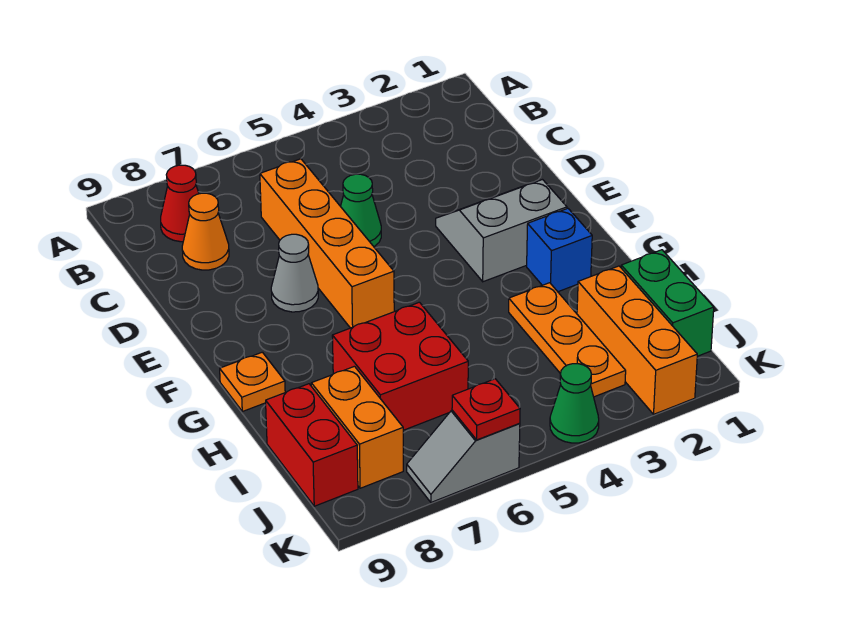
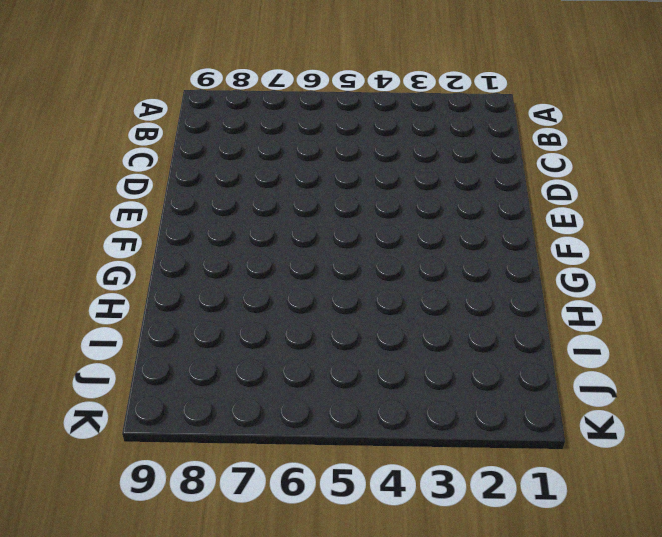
none -> red cone B8 level 1
none -> orange brick C6:F6 level 1
none -> orange cone C8 level 1

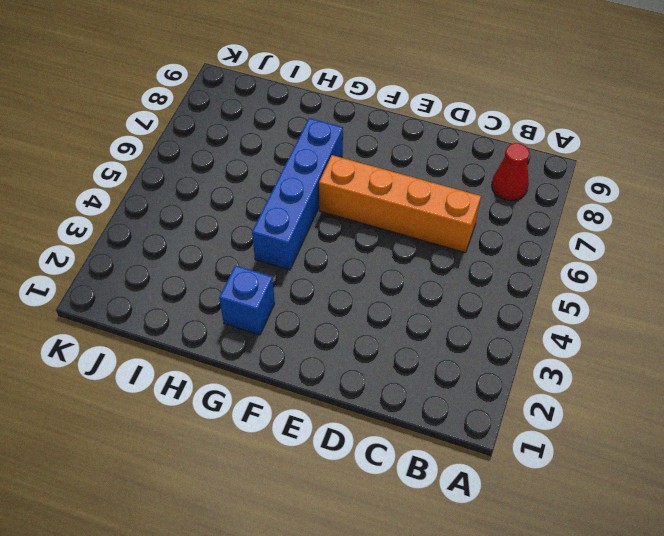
blue brick G4:G7 level 1 -> none
none -> orange cone C8 level 1
none -> green cone D5 level 1
none -> grey slope E2:F3 level 1 top F

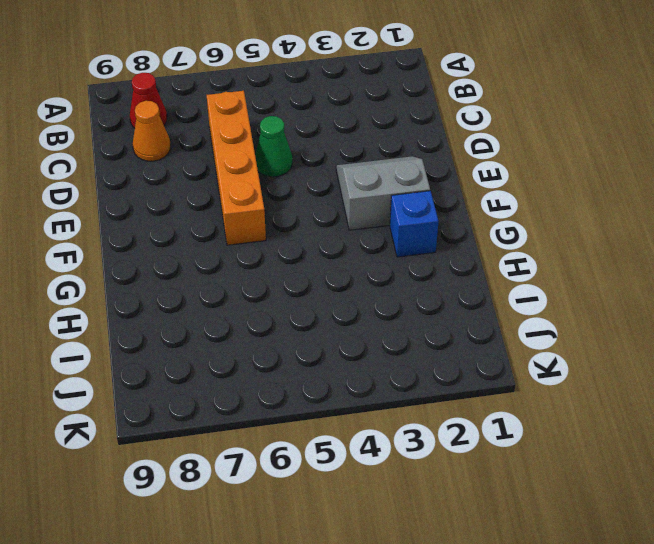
none -> grey cone E7 level 1
none -> orange plate G9 level 1
none -> orange plate H3:J3 level 1

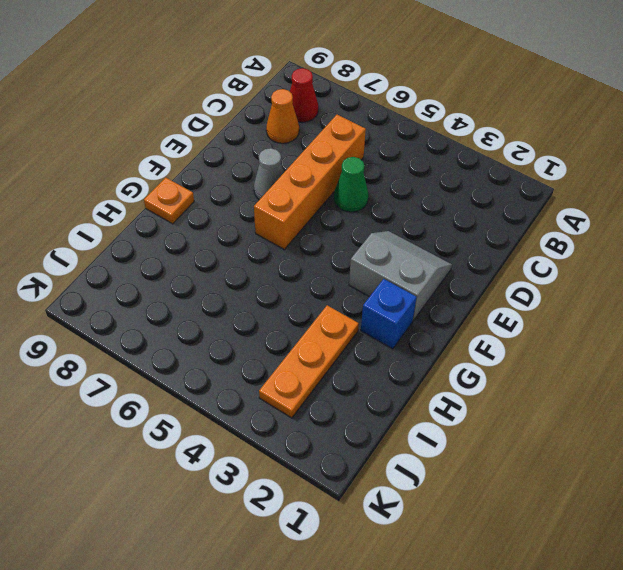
none -> red brick H6:I7 level 1
none -> green brick I1:J1 level 1
none -> orange brick I2:K2 level 1

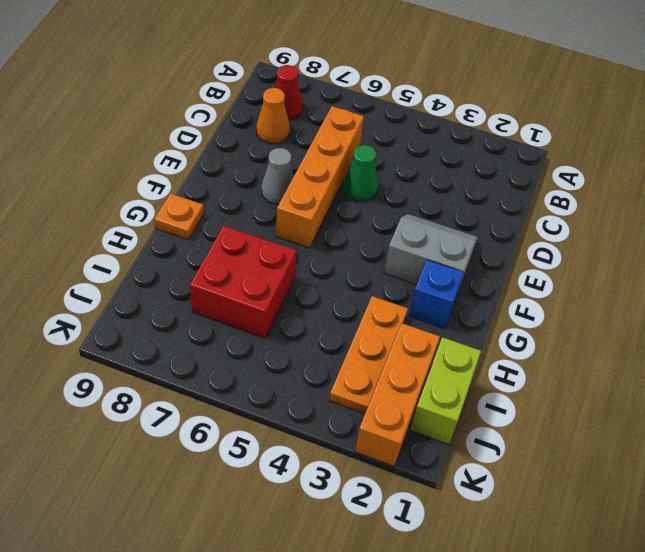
lime brick I1:J1 level 1 -> green brick I1:J1 level 1
none -> orange brick I8:J8 level 1
none -> red brick I9:J9 level 1
none -> green cone K4 level 1

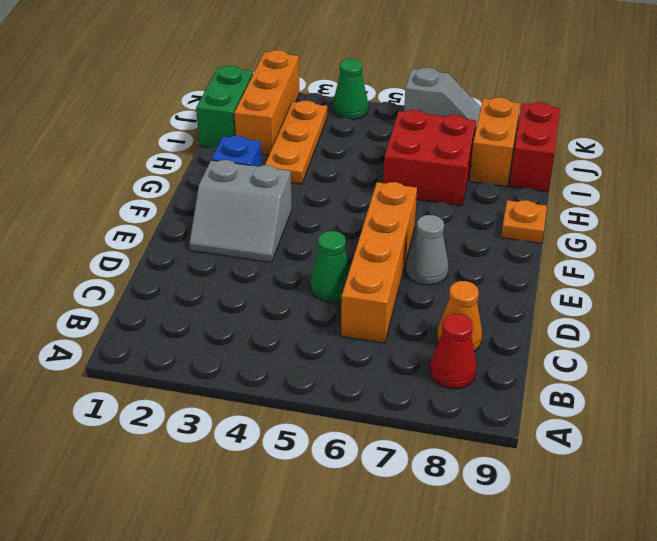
none -> red plate K6 level 2

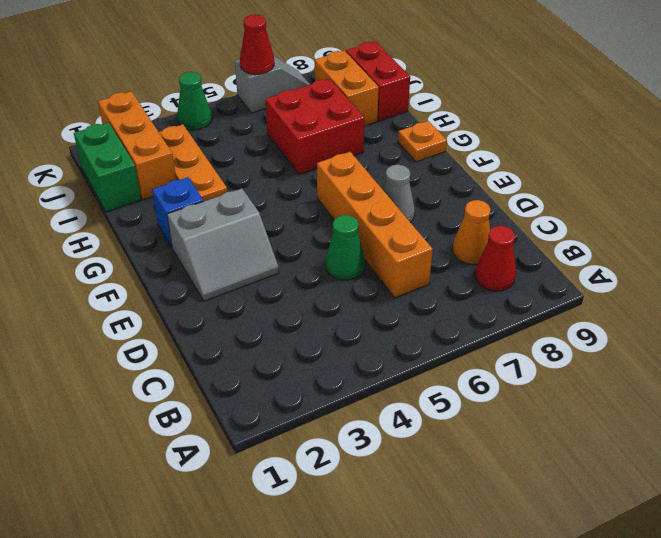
red cone K6 level 2 -> red plate K6 level 2

